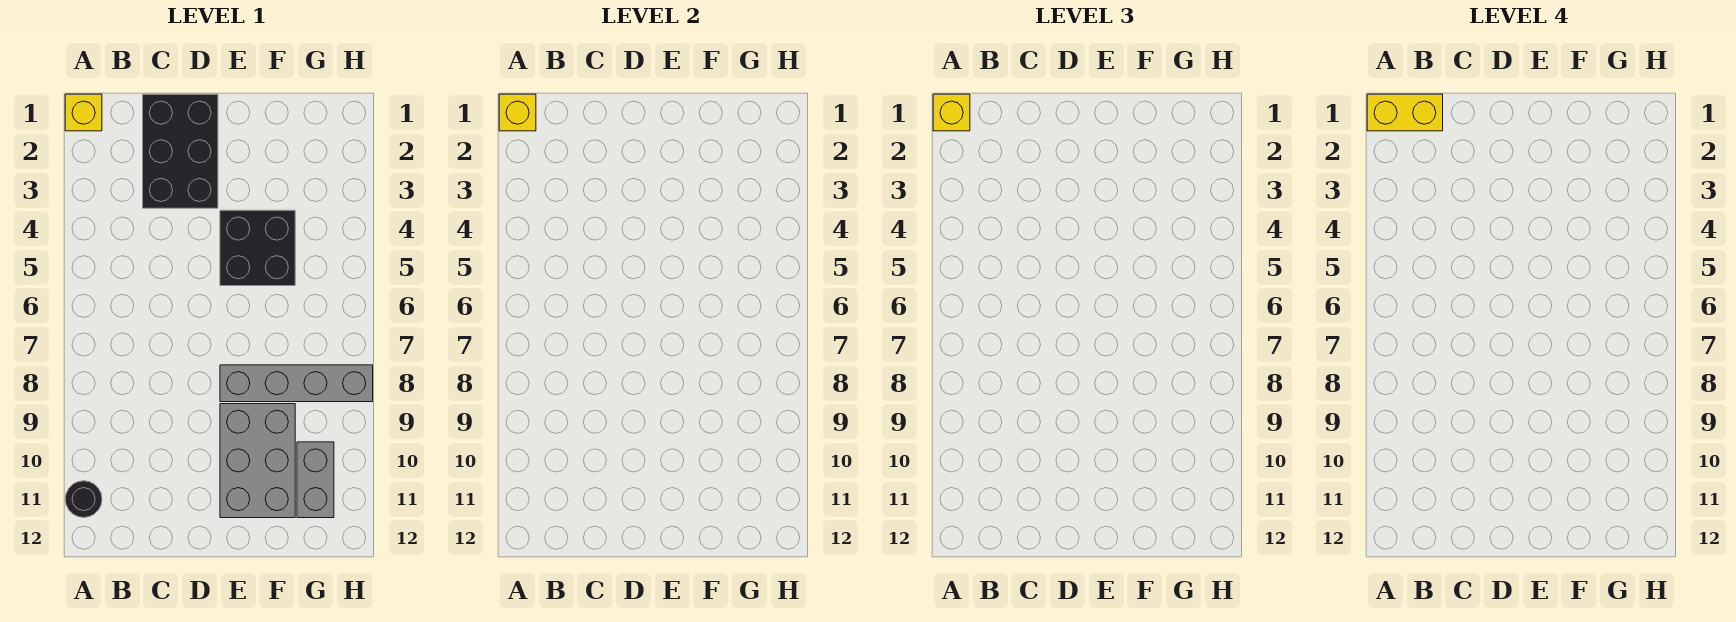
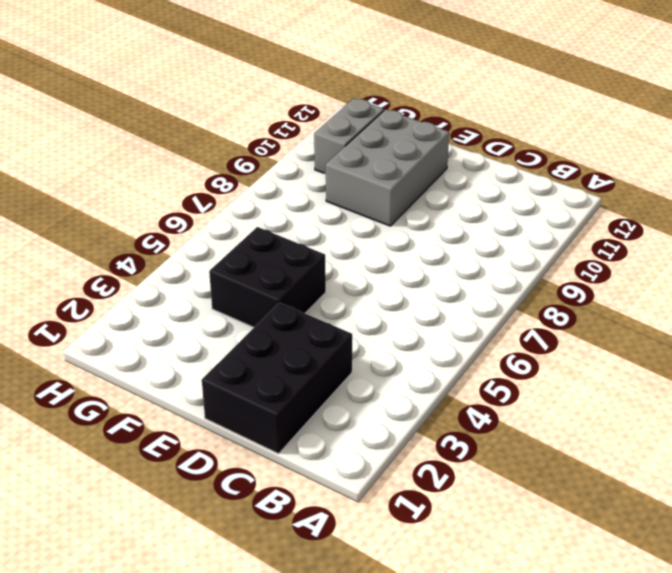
none -> yellow brick A1 level 1
none -> black round brick A11 level 1

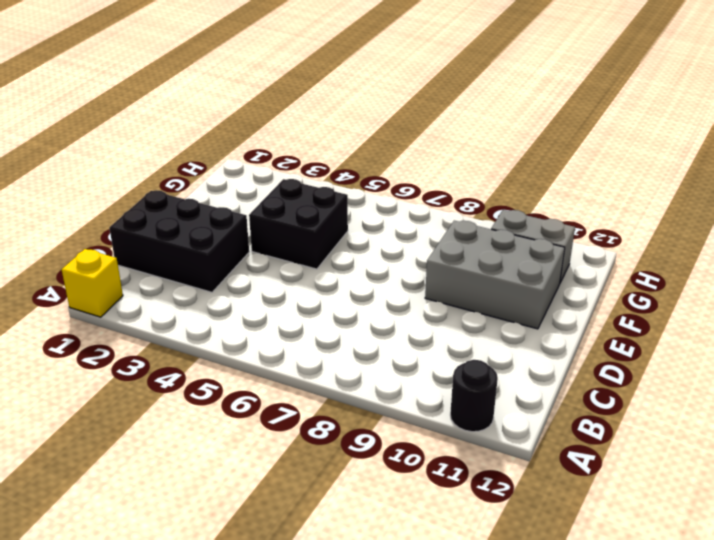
none -> grey brick E8:H8 level 1
none -> yellow brick A1 level 2

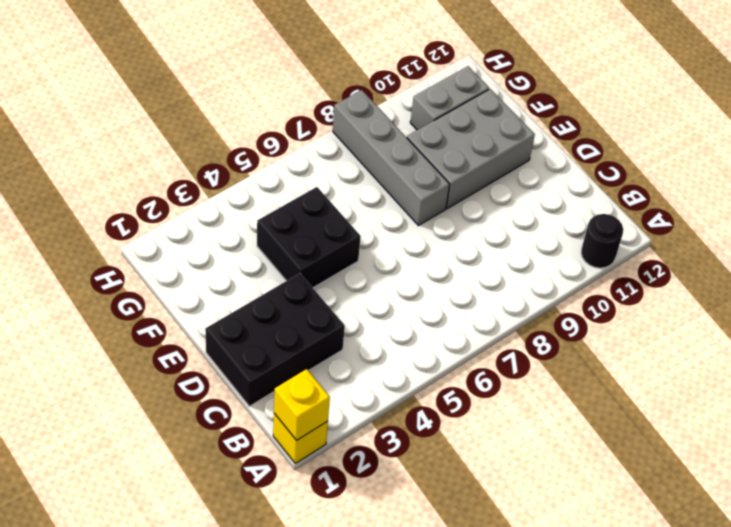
none -> yellow brick A1 level 3
none -> yellow brick A1:B1 level 4

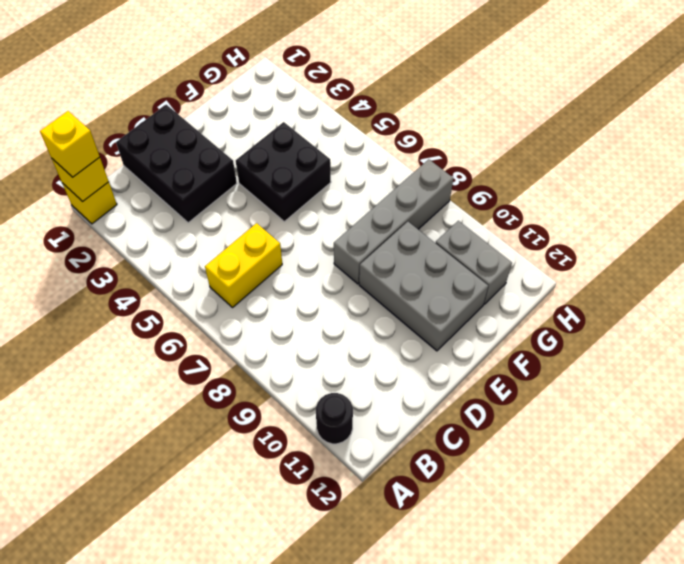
yellow brick B6:C6 level 1 -> yellow brick A1:B1 level 4

